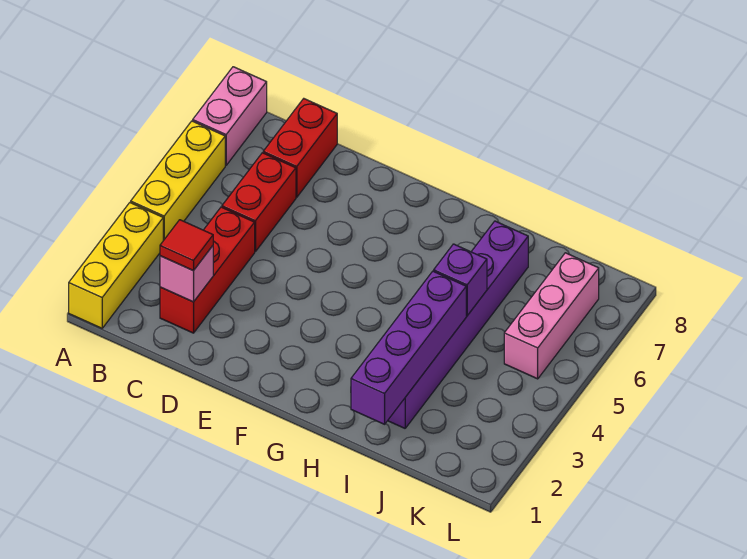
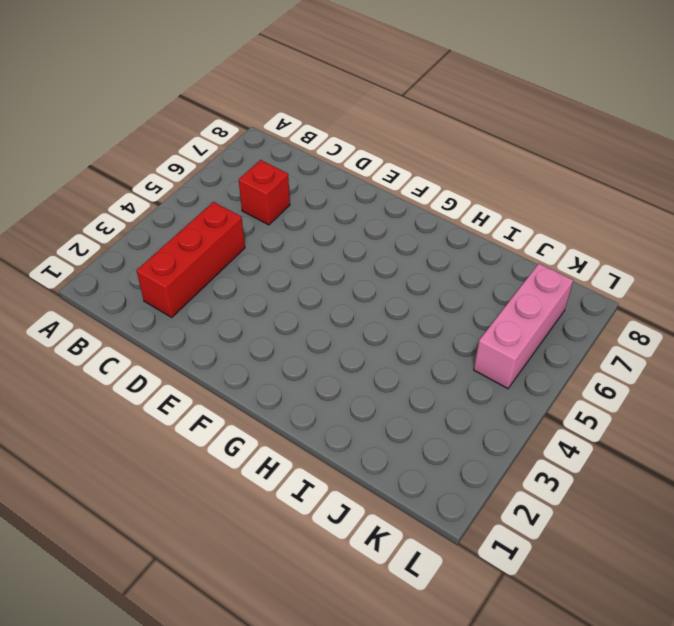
red brick C6 level 1 -> red brick C5:C6 level 1
none -> yellow brick A1:A3 level 1
none -> yellow brick A4:A6 level 1
none -> pink brick A7:A8 level 1

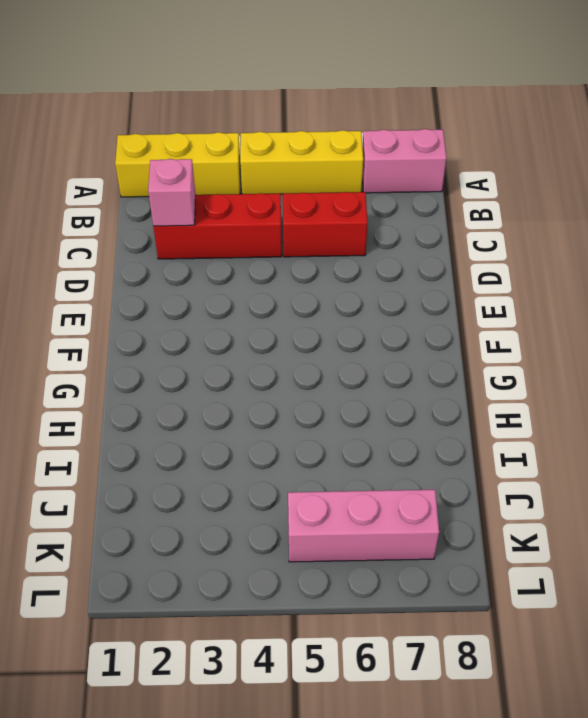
none -> red brick C7:C8 level 1
none -> purple brick I2:I7 level 1
none -> purple brick I1:I4 level 2

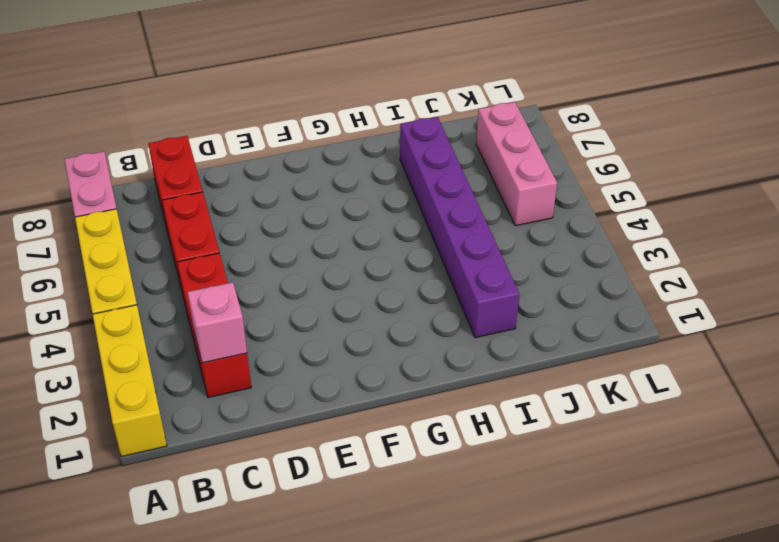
none -> purple brick I1:I4 level 2
none -> purple brick I5 level 2
none -> red tile C2 level 3

